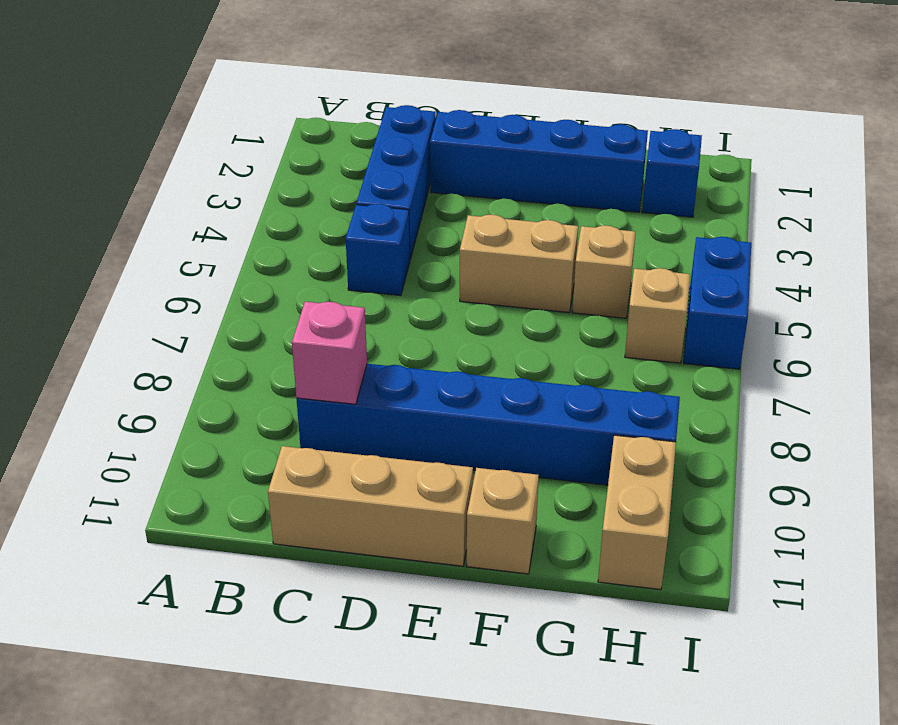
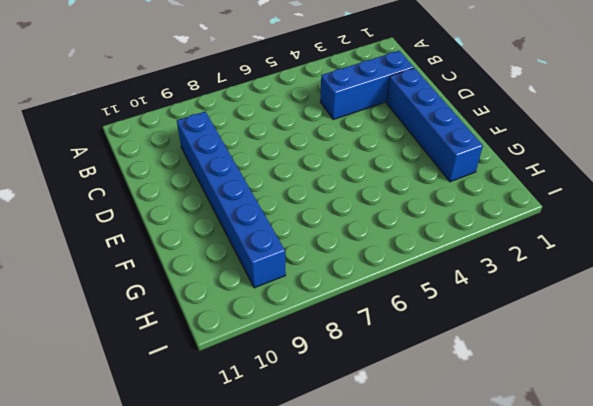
none -> blue brick C5 level 1
none -> tan brick C11:E11 level 1
none -> tan brick E5:F5 level 1

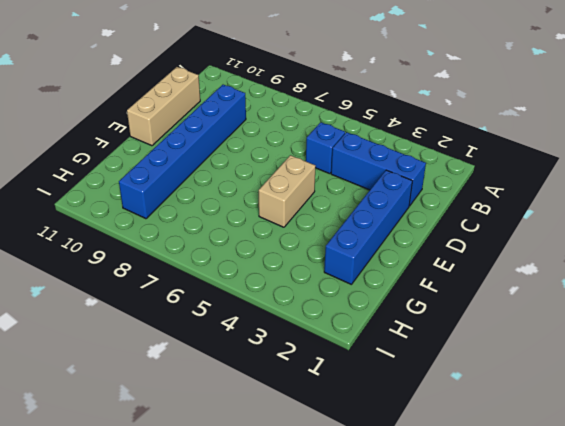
none -> tan brick F11 level 1
none -> tan brick G5 level 1
none -> blue brick H2 level 1

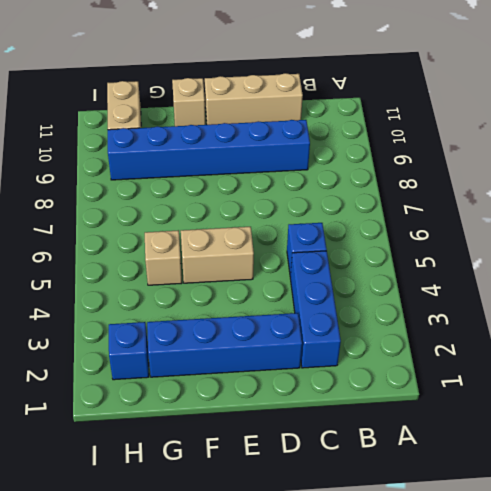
none -> tan brick H6 level 1
none -> blue brick I5:I6 level 1
none -> pink brick C9 level 2

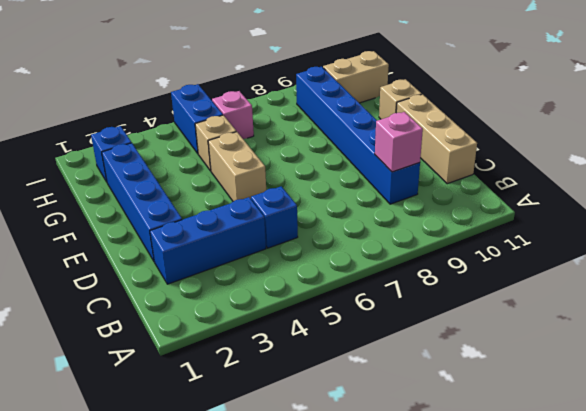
blue brick H5:I5 level 1 -> blue brick I5:I6 level 1
pink brick H6 level 1 -> tan brick H6 level 1

